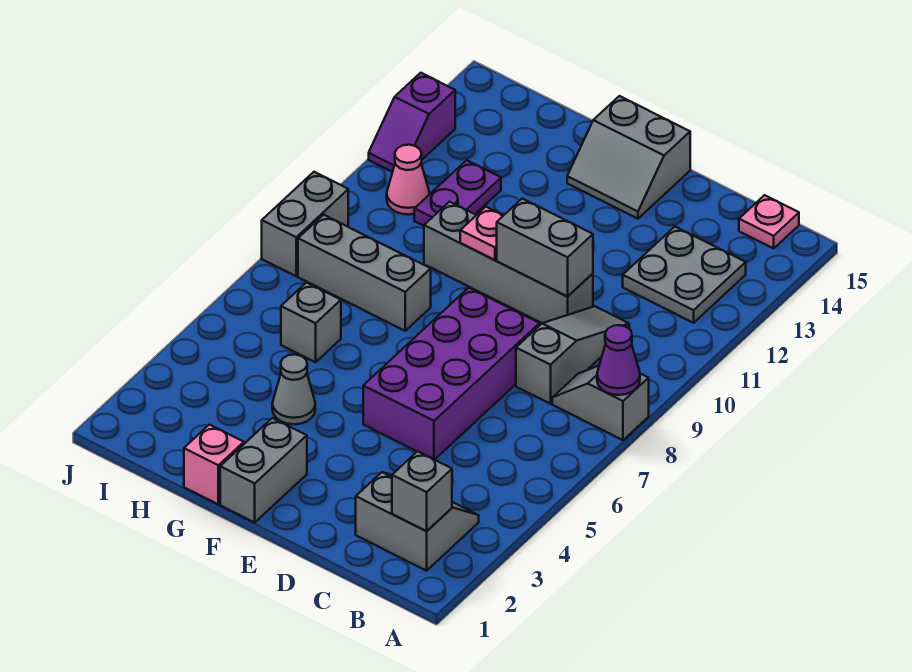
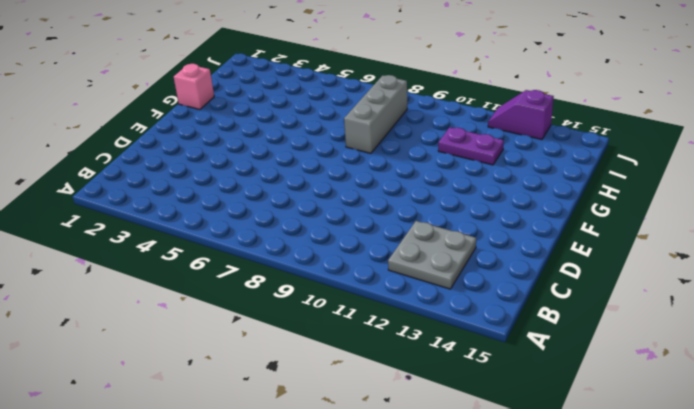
none -> grey slope A8:B8 level 1 top A
none -> grey slope B2:C3 level 1 top 2
none -> pink plate B15 level 1

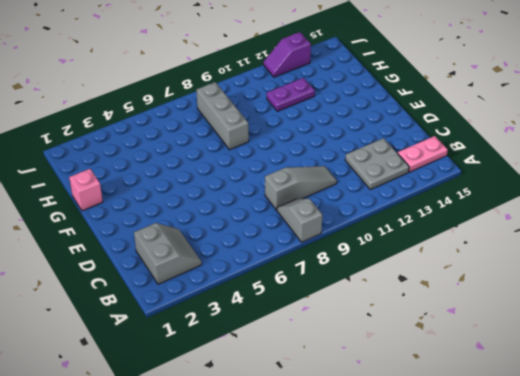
pink plate B14:B15 level 1 -> pink plate B15 level 1
none -> purple brick D5:E8 level 1
none -> grey brick D10:G10 level 1
none -> grey slope E14:F15 level 1 top 15

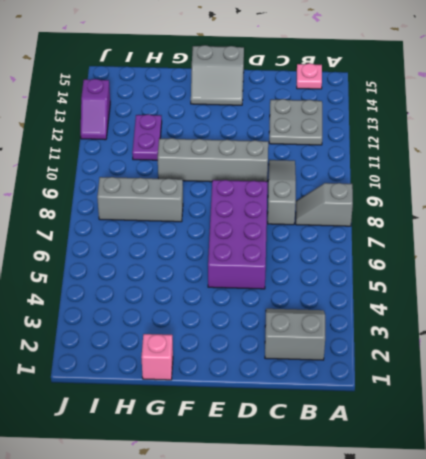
none -> grey brick F1:F2 level 1
none -> grey cone G4 level 1
none -> grey brick H6 level 1

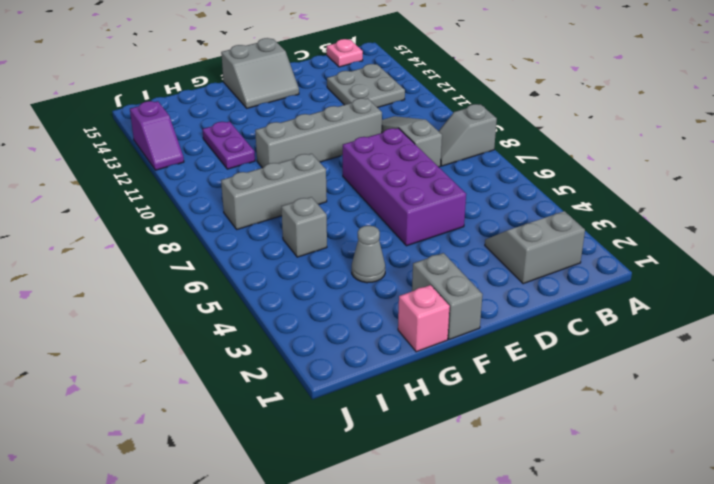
none -> pink cone I11 level 1
none -> grey brick J8:J9 level 1
none -> purple cone A8 level 2

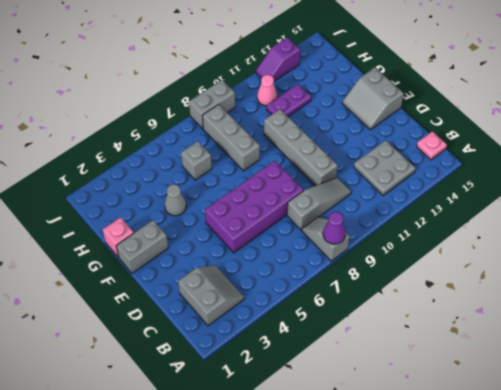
none -> grey brick B2 level 2
none -> grey brick D10:E10 level 2
none -> pink plate F10 level 2

